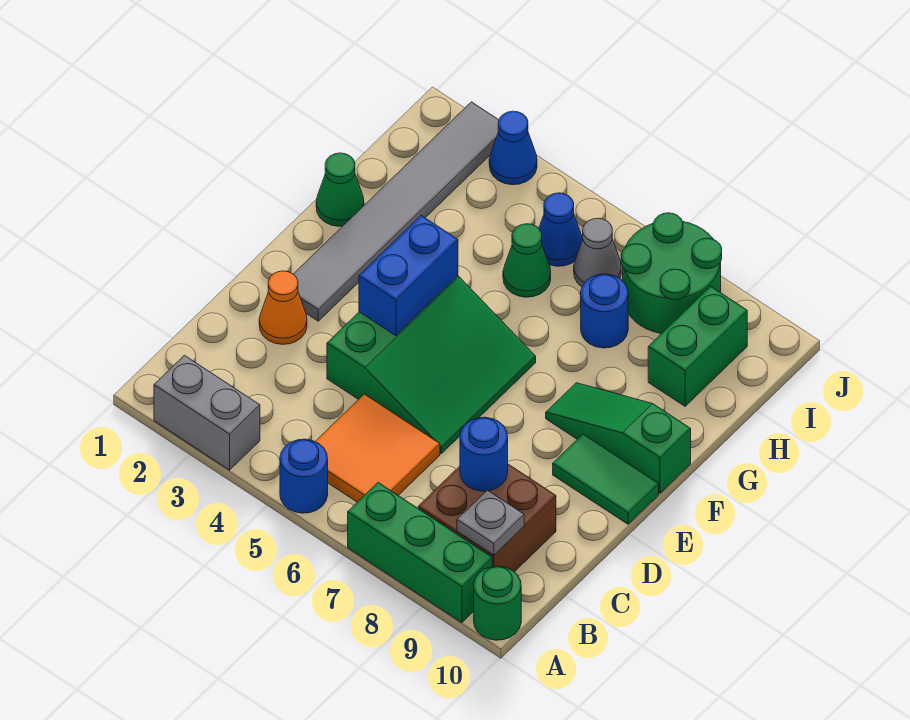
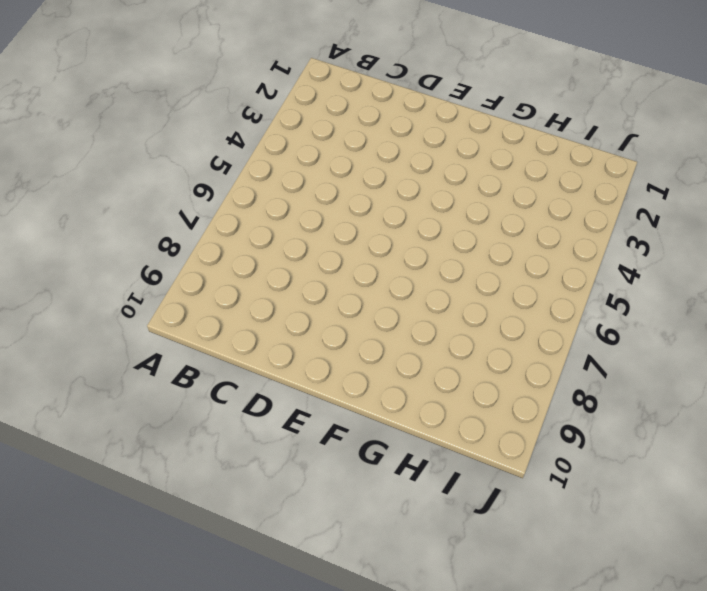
none -> grey brick A2:A3 level 1
none -> blue round brick A5 level 1
none -> green brick A7:A9 level 1

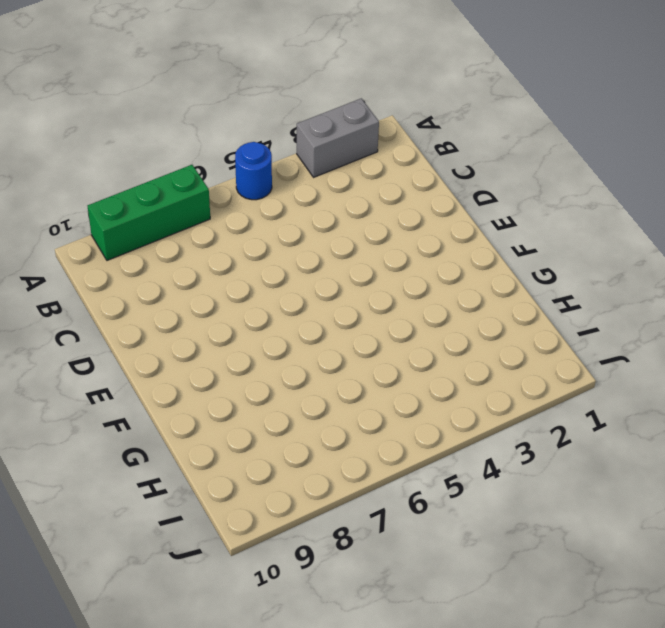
none -> green round brick A10 level 1
none -> orange tile B5:C6 level 1
none -> brown brick B8:C9 level 1

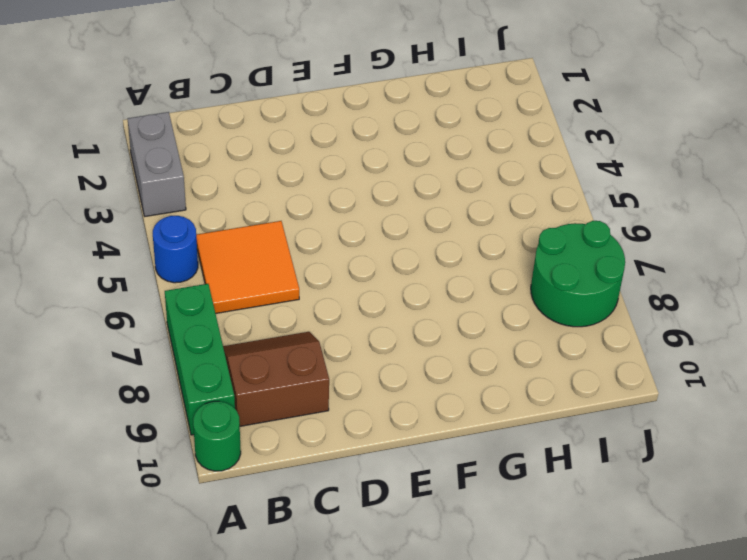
brown slope B8:C9 level 1 top 9 -> brown brick B8:C9 level 1
none -> orange cone D2 level 1
none -> green slope D4:F6 level 1 top 4
none -> grey tile E2:J2 level 1

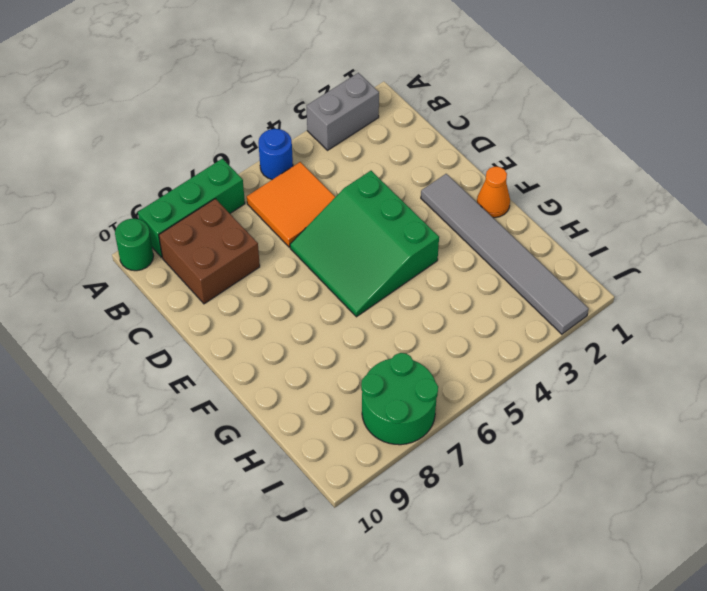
orange cone F1 level 1 -> orange cone D2 level 1
none -> green tile E9:E10 level 1
none -> green slope F8:F10 level 1 top 10
none -> green cone G1 level 1

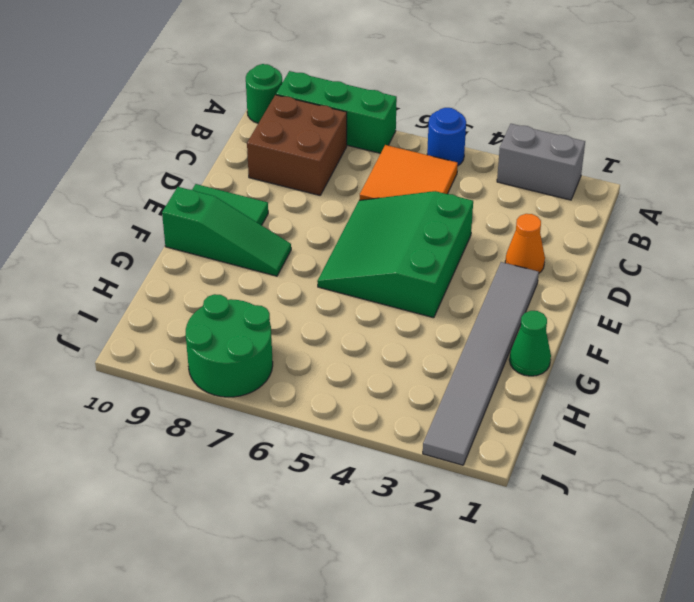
none -> green cone H5 level 1
none -> blue round brick H7 level 1
none -> green brick H9:I9 level 1

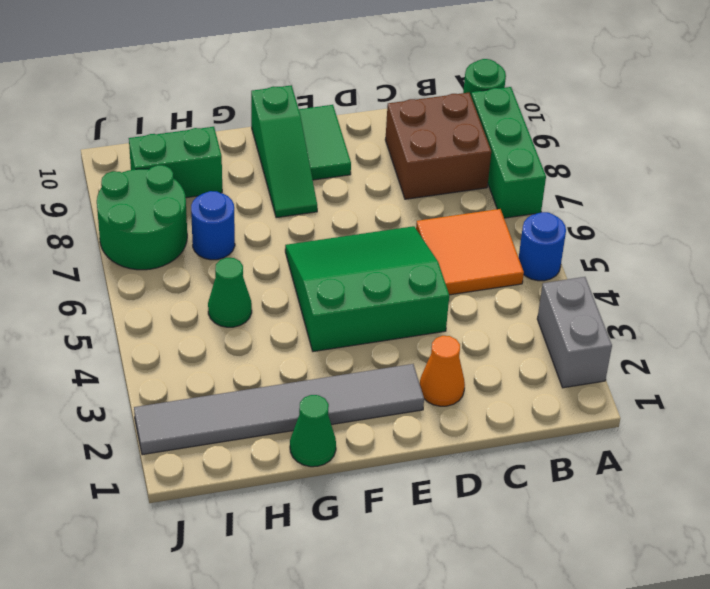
none -> blue cone I5 level 1
none -> grey cone I6 level 1
none -> blue cone J3 level 1

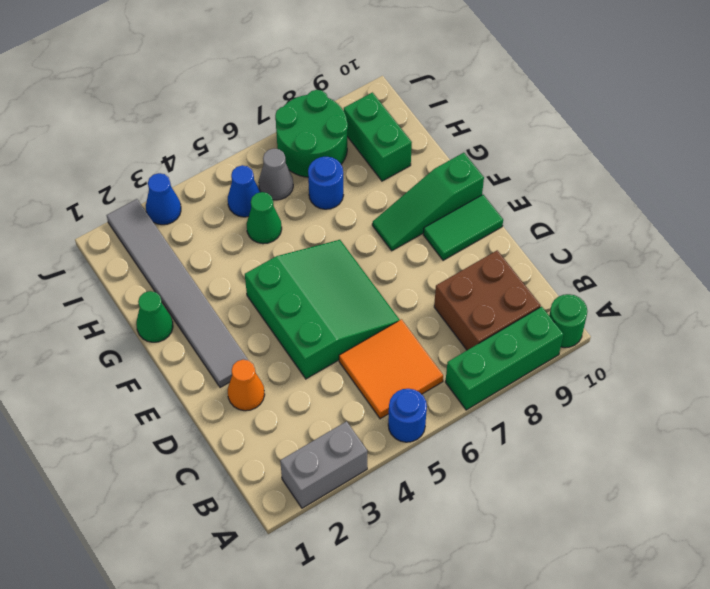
none -> grey plate B9 level 2
none -> blue round brick C8 level 2
none -> blue brick E4:F4 level 2

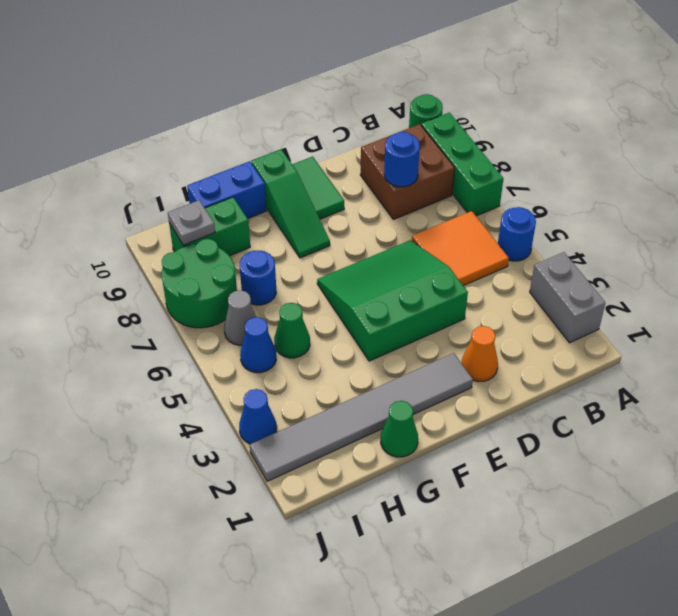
blue brick G10:H10 level 1 -> blue brick E4:F4 level 2
grey plate I9 level 2 -> grey plate B9 level 2

